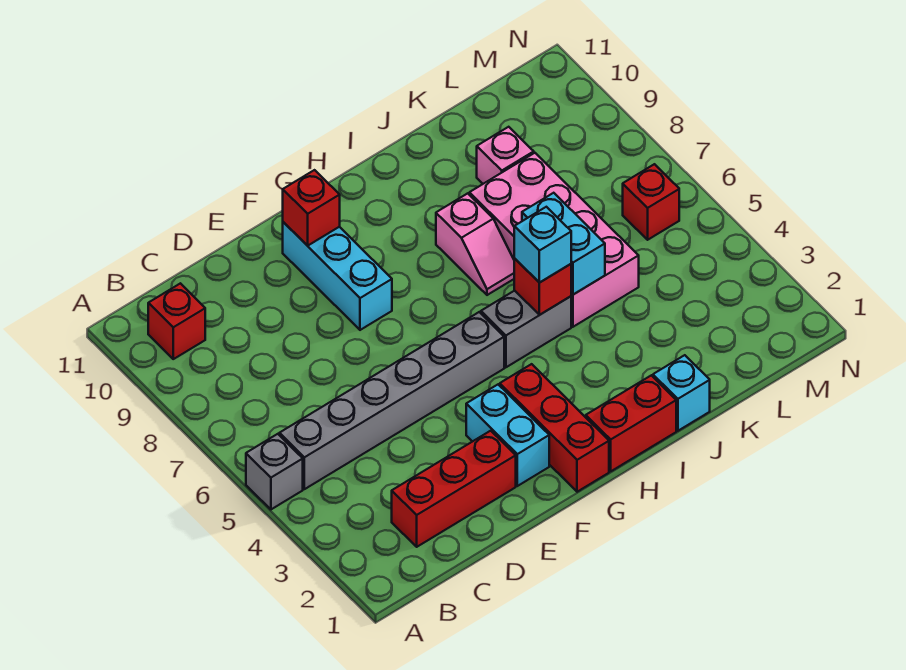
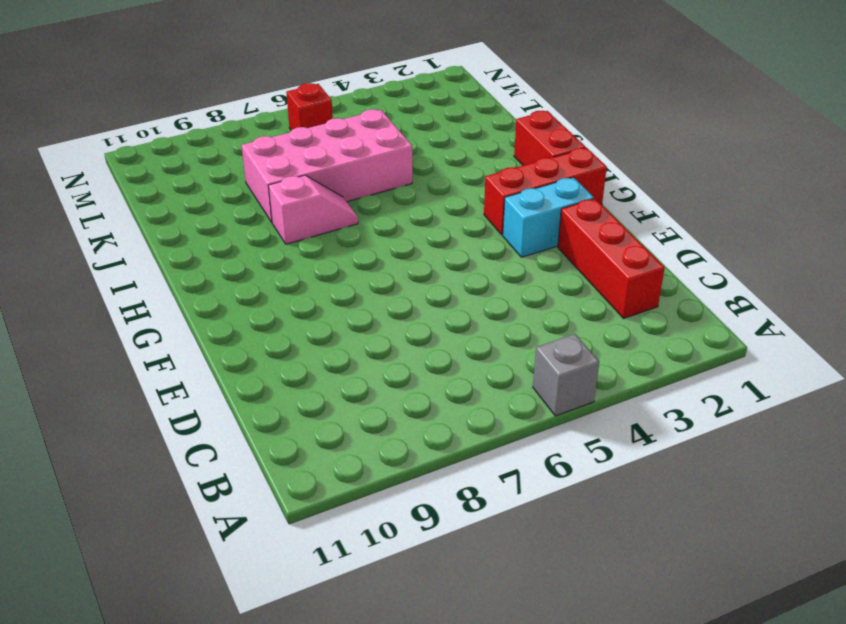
none -> grey brick B5:G5 level 1
none -> red brick B10 level 1
none -> cyan brick F8:F10 level 1

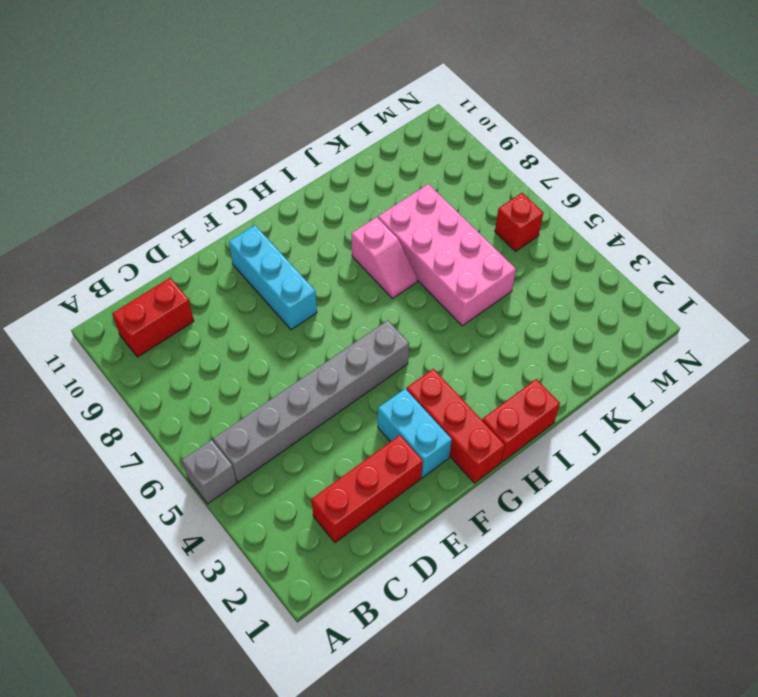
red brick B10:C10 level 1 -> red brick B10 level 1
none -> grey brick H5:I5 level 1
none -> cyan brick J1 level 1
none -> pink brick K9 level 1

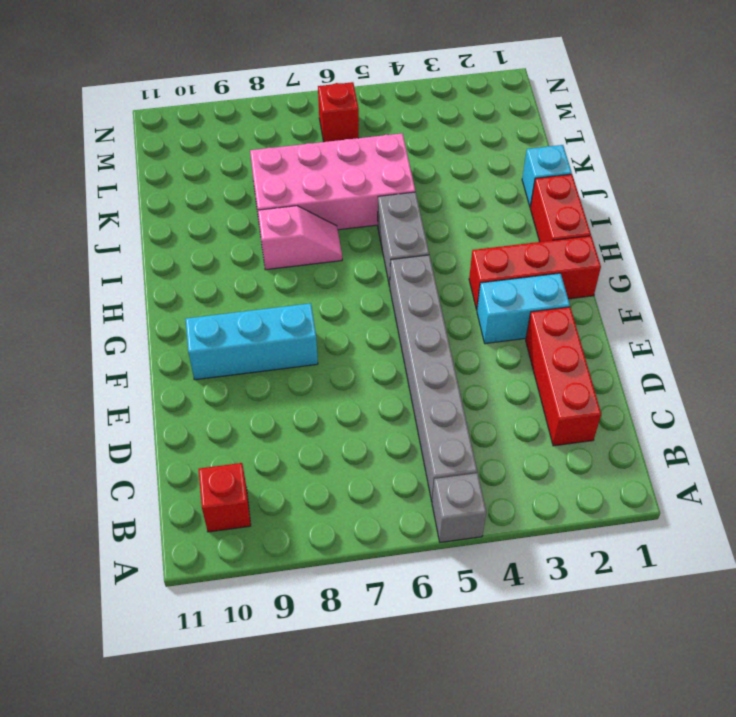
none -> pink brick K9 level 1
none -> red brick F10 level 2
none -> red brick I5 level 2

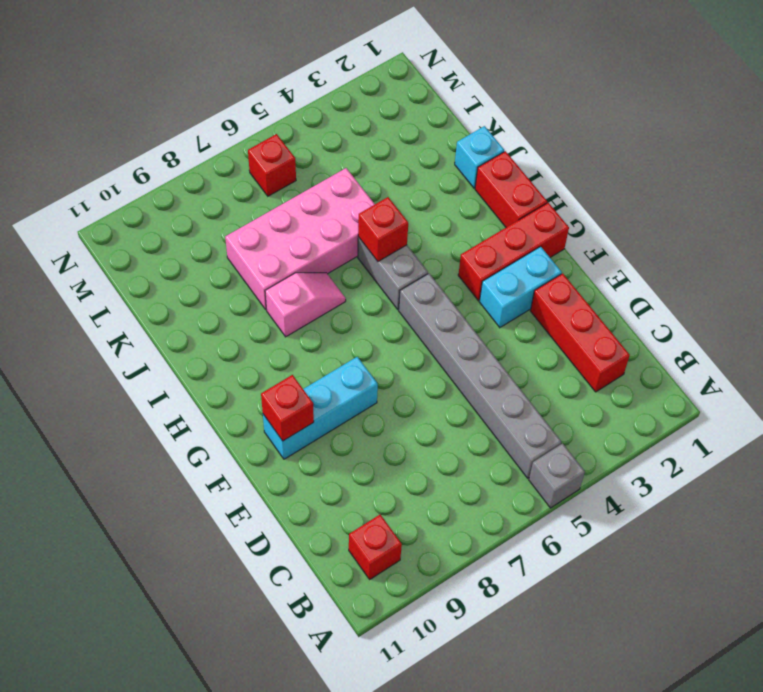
none -> pink brick K9 level 1
none -> cyan brick J5:J6 level 2
none -> cyan brick I5 level 3

